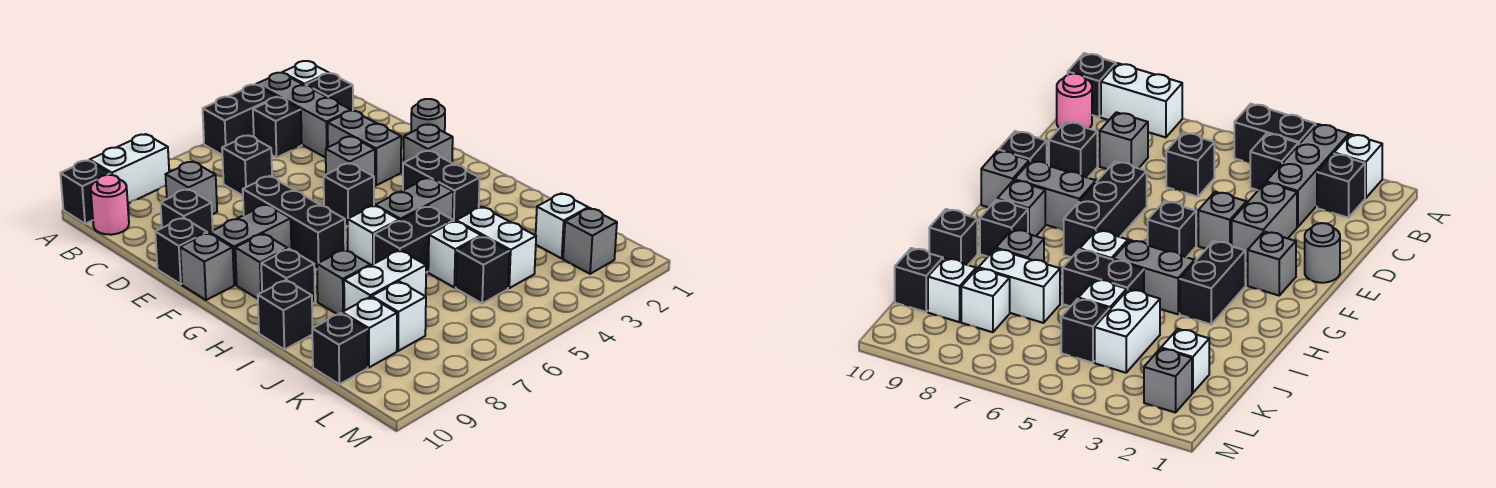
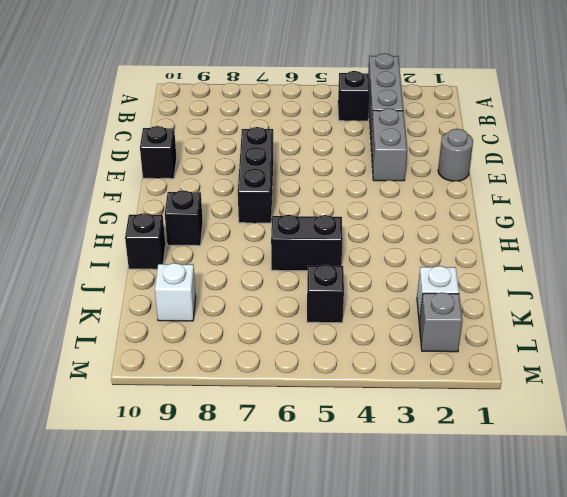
none -> white brick A2 level 1
none -> black brick A4:A5 level 1
none -> white brick A8:A9 level 1
none -> black brick A10 level 1

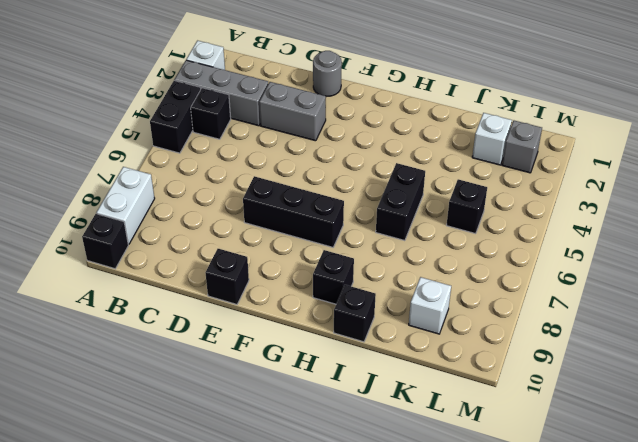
none -> black brick B2 level 1
none -> pink round brick B10 level 1
none -> black brick C6 level 1
none -> grey brick C8 level 1

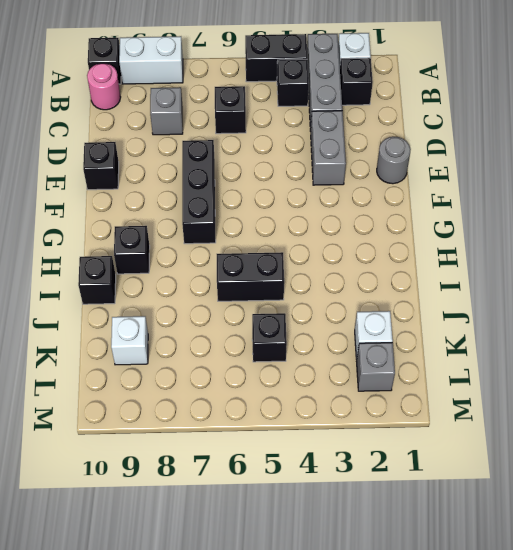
none -> black brick D9 level 1
none -> grey brick E4 level 1
none -> grey brick F2 level 1
none -> black brick F5 level 1

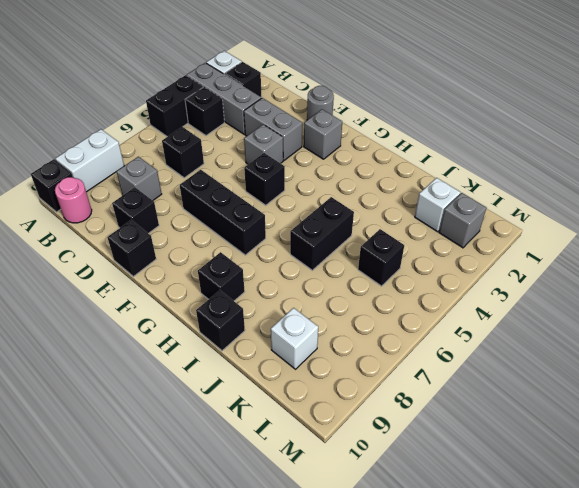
none -> grey brick F8:F9 level 1
none -> grey brick F10 level 1
none -> black brick G3:H3 level 1
none -> grey brick G9 level 1

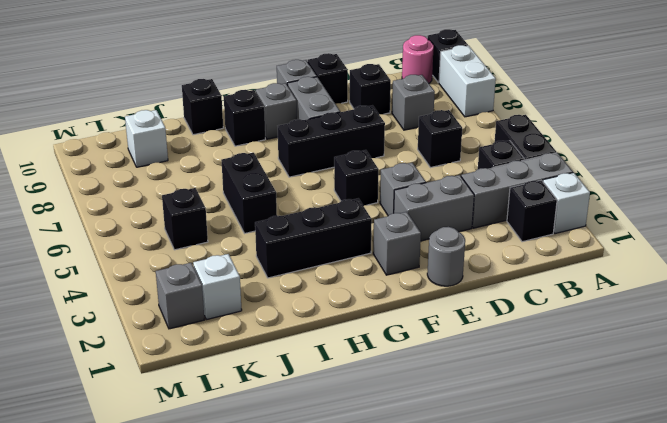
black brick G3:I3 level 1 -> black brick G3:H3 level 1
none -> grey brick H4:H5 level 1
none -> white brick H6 level 1
none -> grey brick I8 level 1
none -> white brick J4:K4 level 1

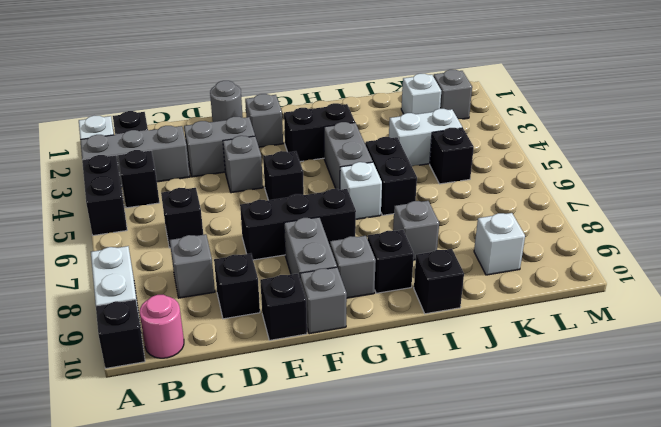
none -> white brick J5 level 1
none -> white brick J7:J8 level 1
none -> white brick K8 level 1
none -> black brick K10 level 1

